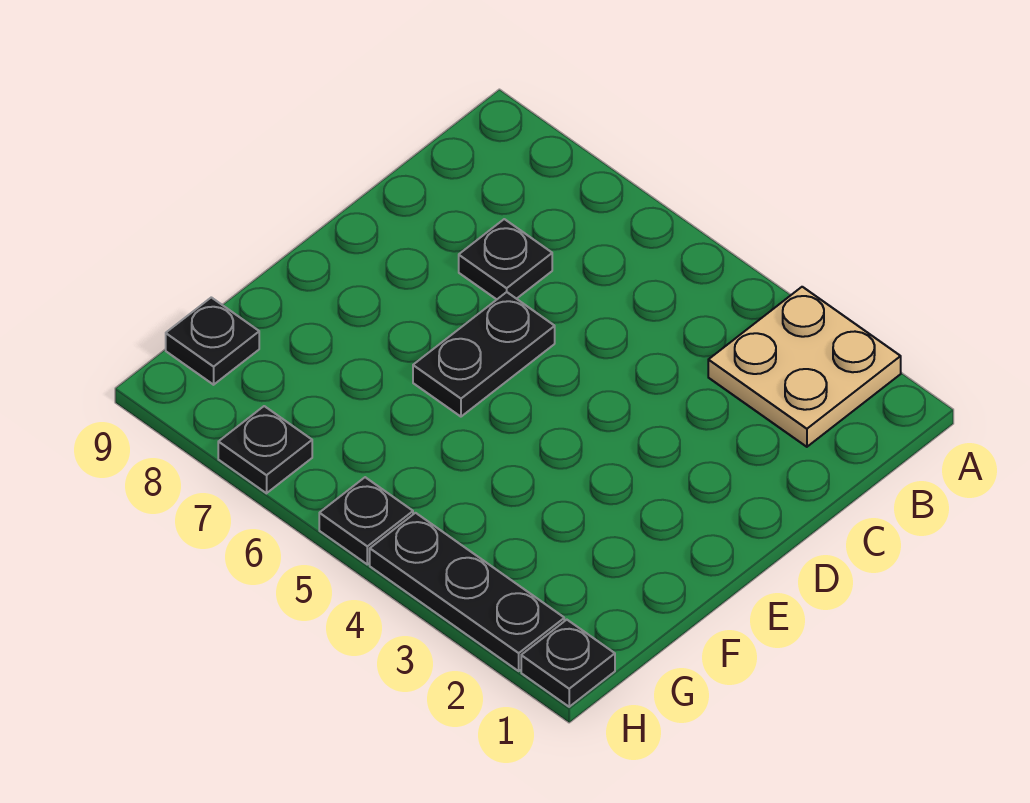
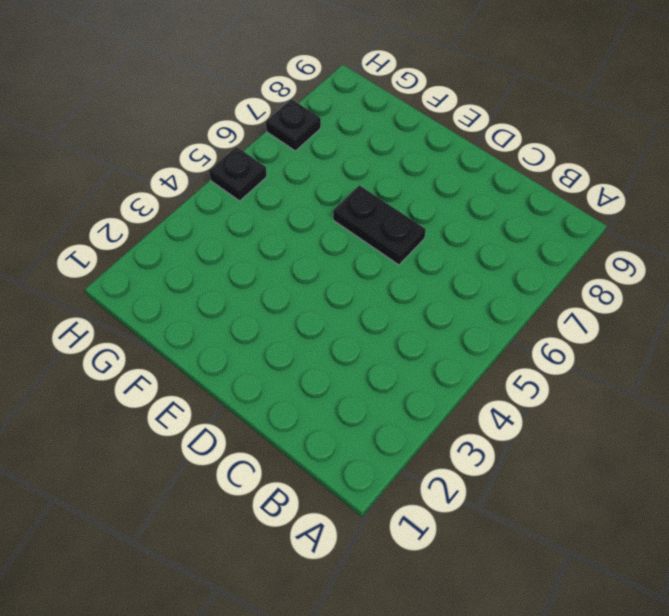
none -> tan plate A2:B3 level 1
none -> black plate C7 level 1

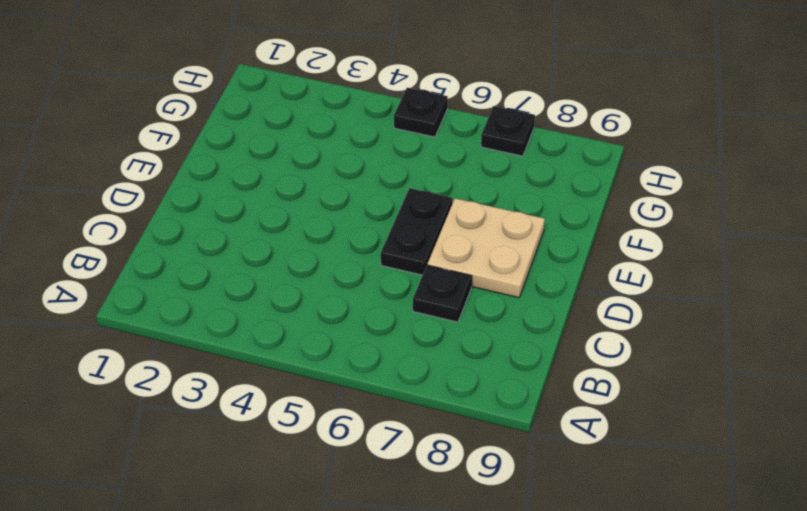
tan plate D7:E8 level 1 -> tan plate A2:B3 level 1
none -> black plate G9 level 1
none -> black plate H1 level 1

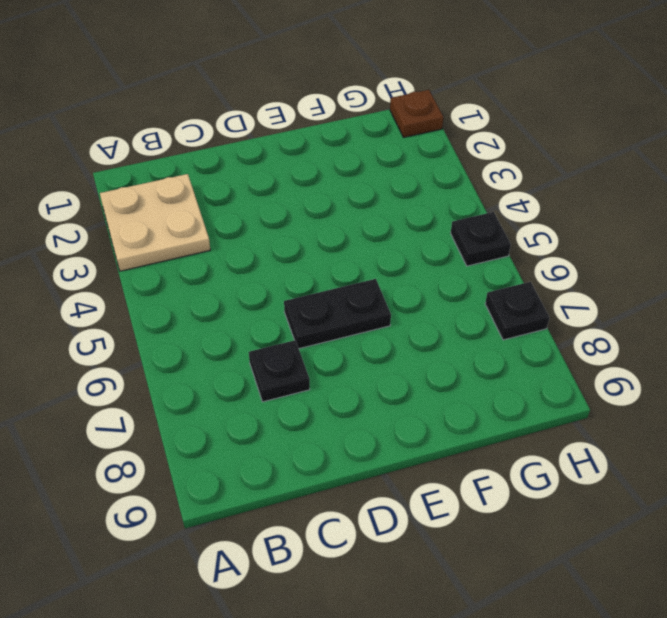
brown plate H1 level 1 -> black plate H1 level 1
none -> black plate G9 level 1
none -> black plate H2:H4 level 1

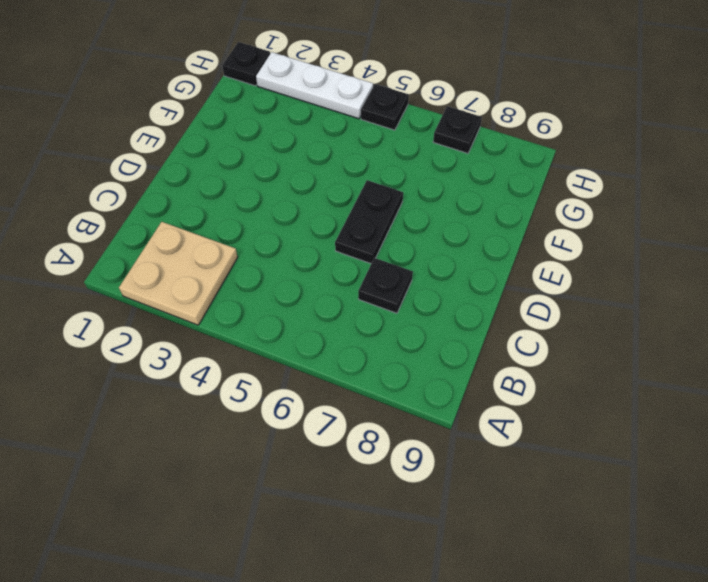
white plate H2:H4 level 1 -> black plate H2:H4 level 1
none -> black plate G9 level 1

